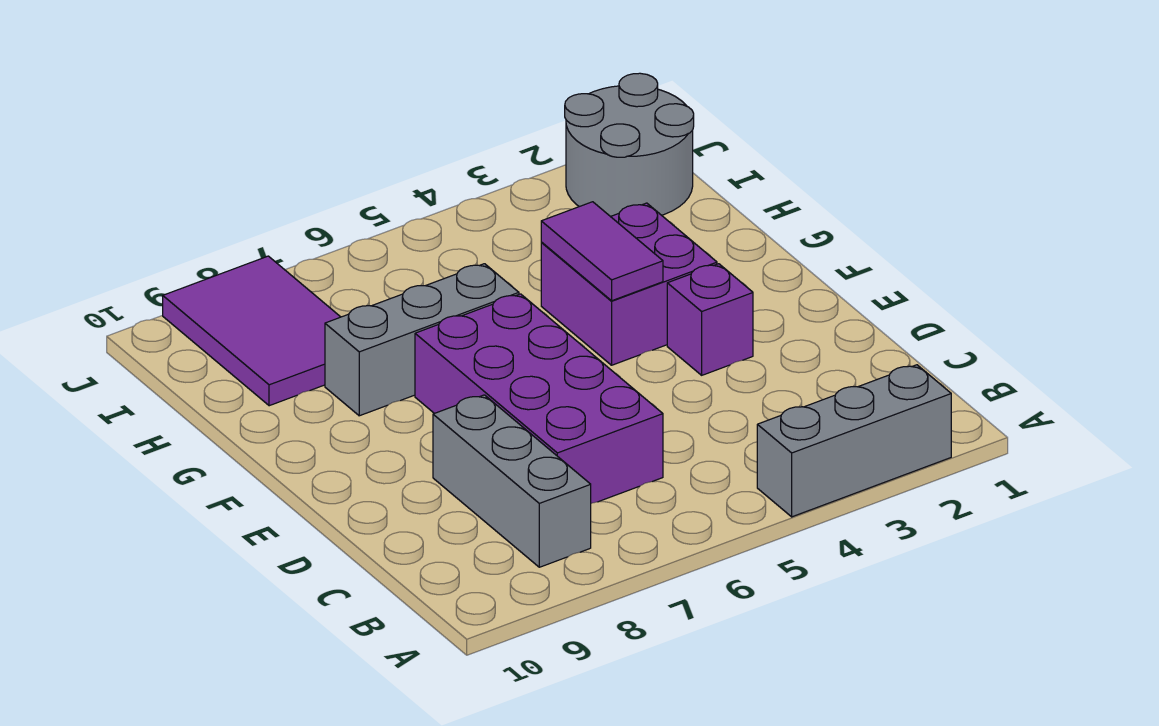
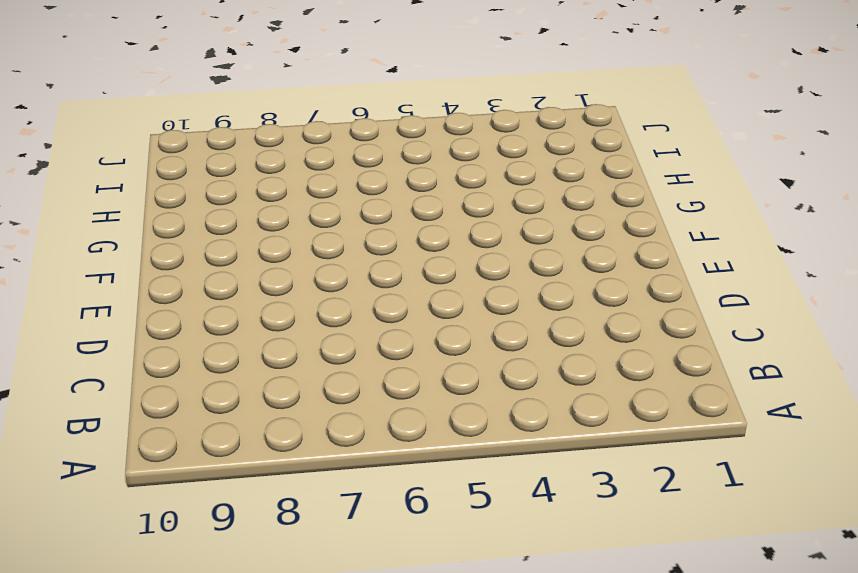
none -> grey brick A2:A4 level 1
none -> grey brick B8:D8 level 1

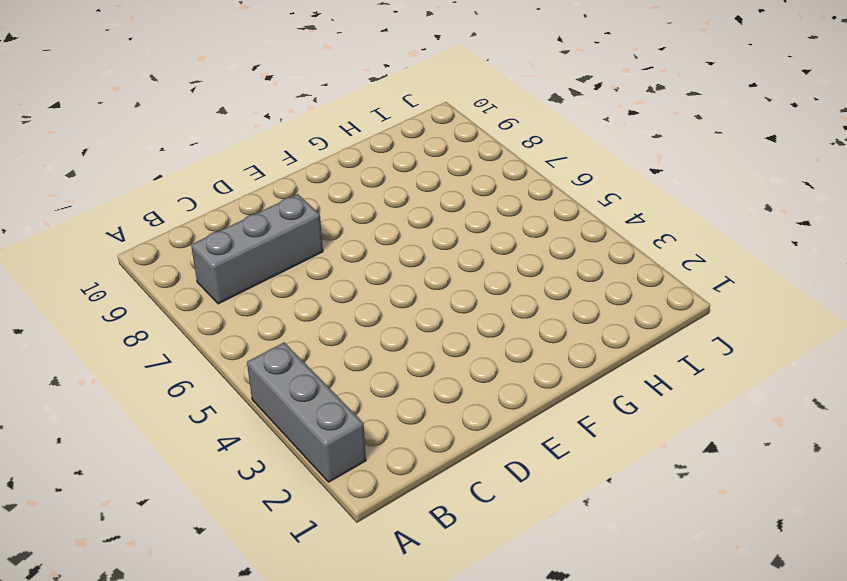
none -> purple brick C6:F7 level 1
none -> purple brick E3 level 1

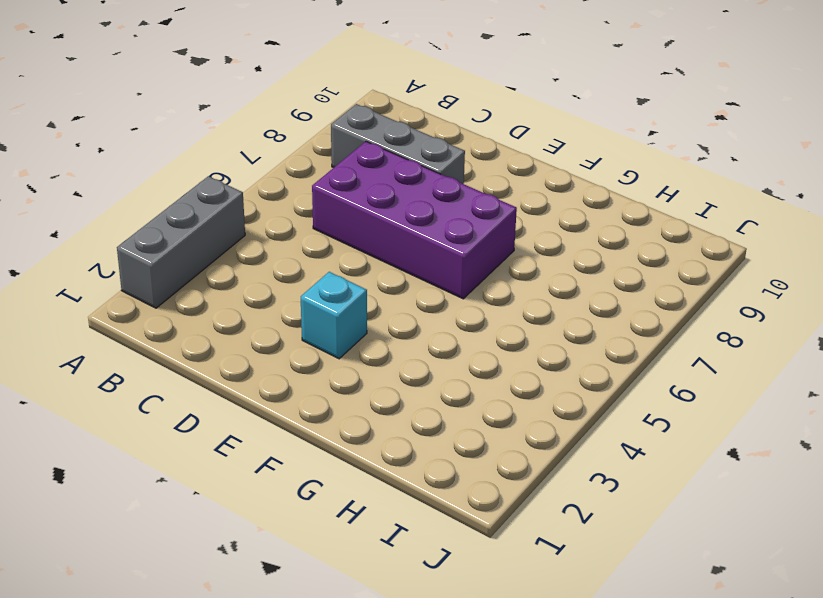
cyan brick E3 level 1 -> purple brick E3 level 1
none -> purple brick F3:G4 level 1
none -> grey brick G6:G8 level 1

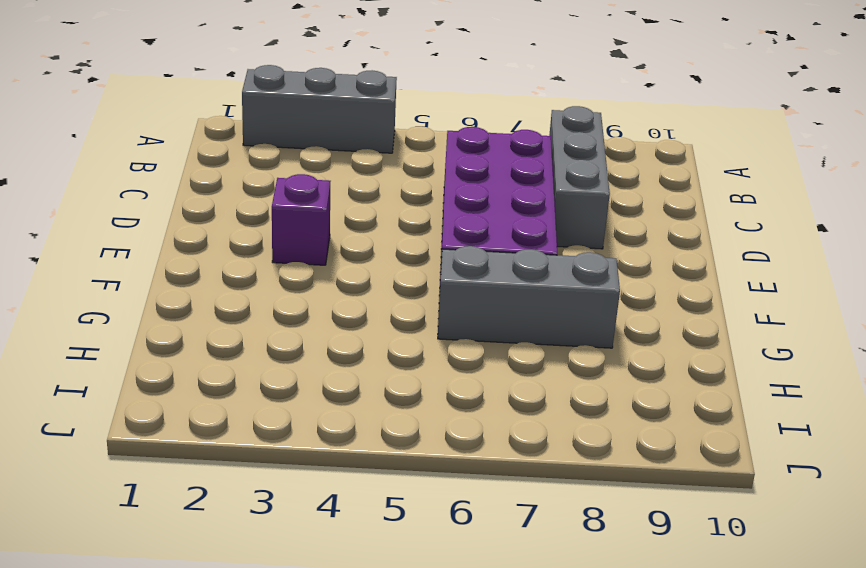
none -> purple brick F3:G4 level 1
none -> purple tile H8:J9 level 1

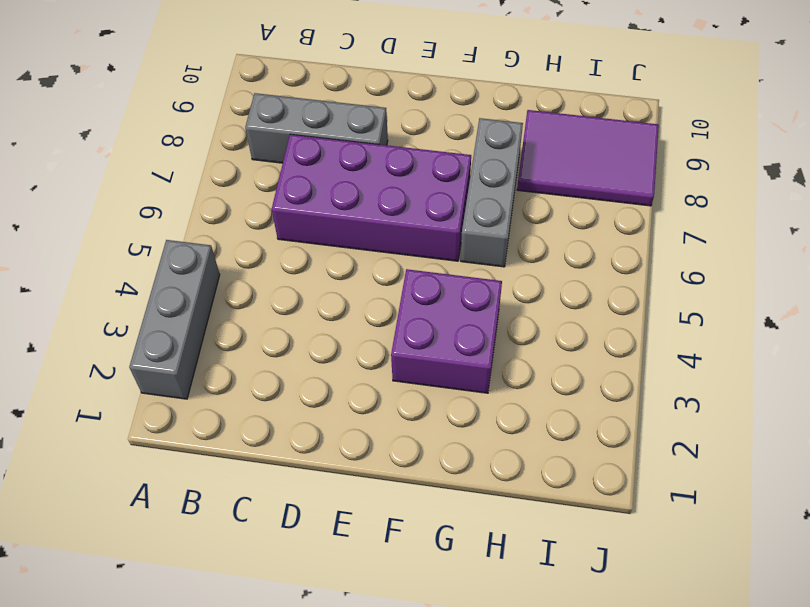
none -> purple brick E3 level 1
none -> grey round brick I1:J2 level 1

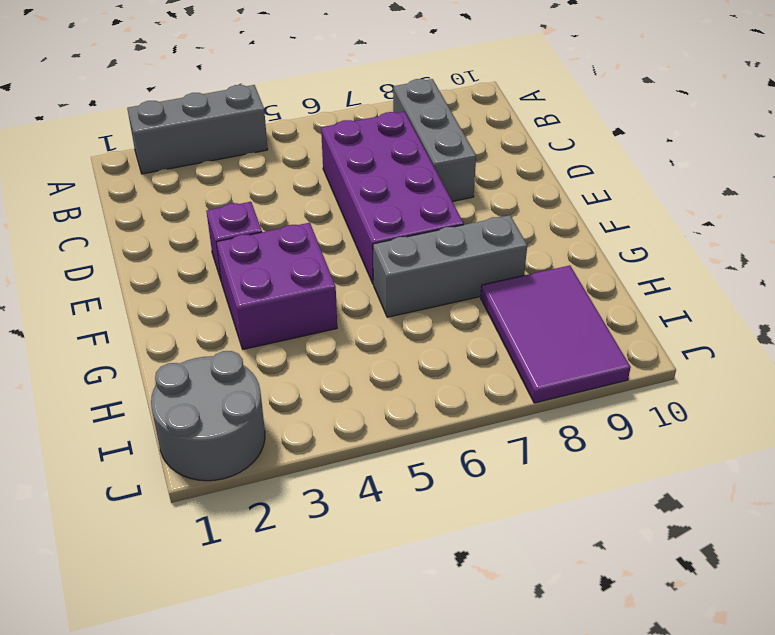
none -> purple tile F4:G4 level 2

